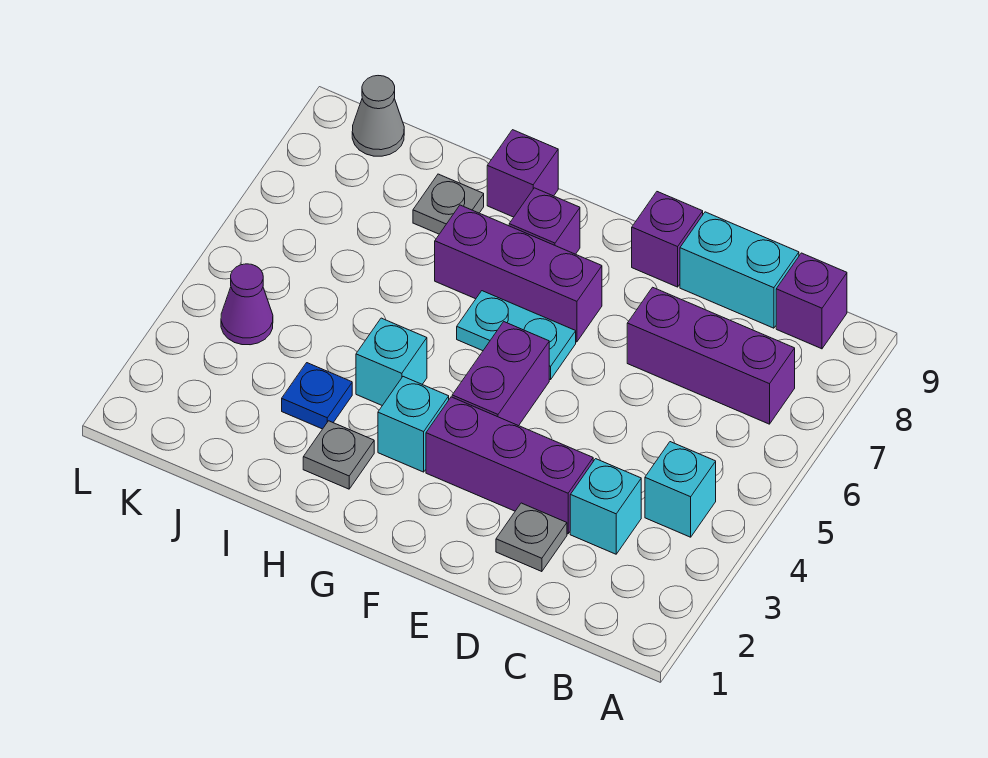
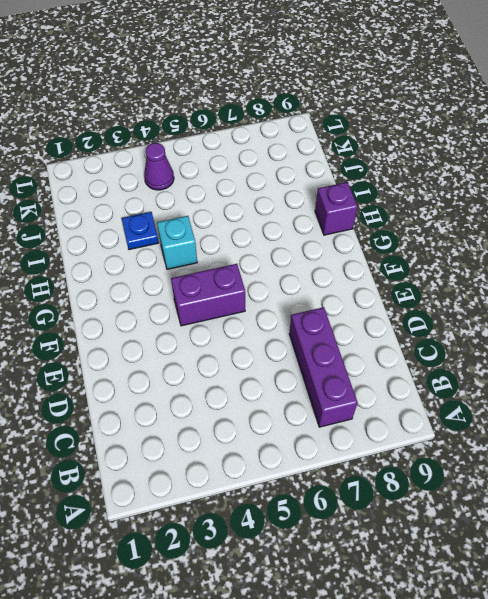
none -> cyan brick B4 level 1
none -> purple brick B9 level 1
none -> cyan brick C3 level 1

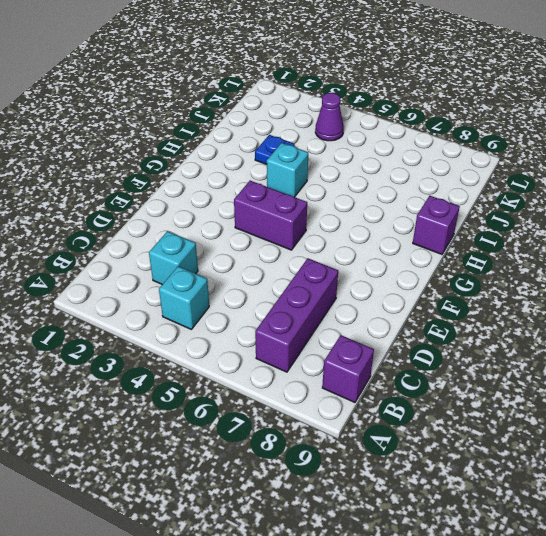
none -> cyan brick C9:D9 level 1
none -> grey plate D2 level 1
none -> purple brick D3:F3 level 1

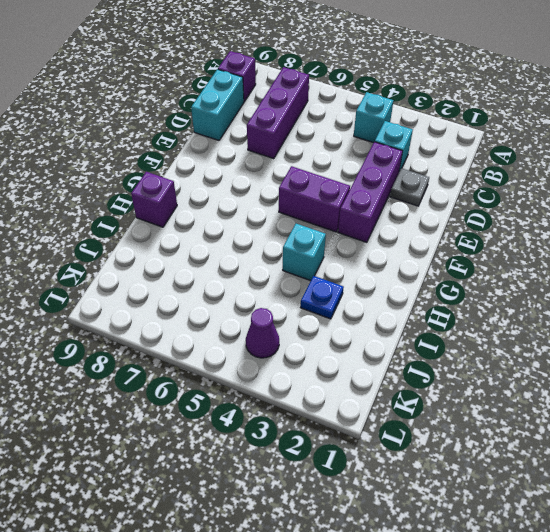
none -> purple brick E9 level 1
none -> cyan plate F6:G6 level 1
none -> purple brick F7:H7 level 1

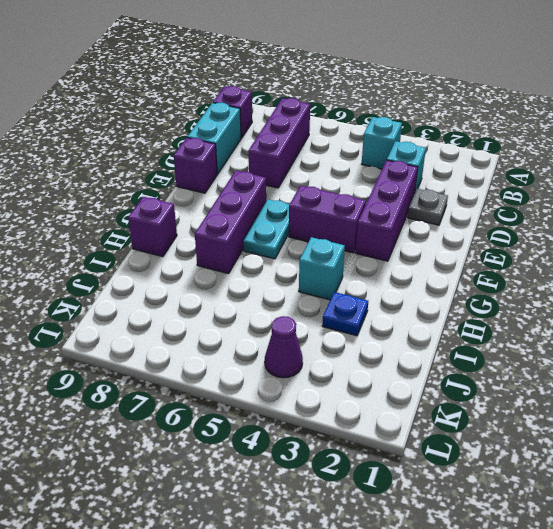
none -> cyan brick G3 level 1
none -> purple brick G8 level 1
none -> grey plate H2 level 1

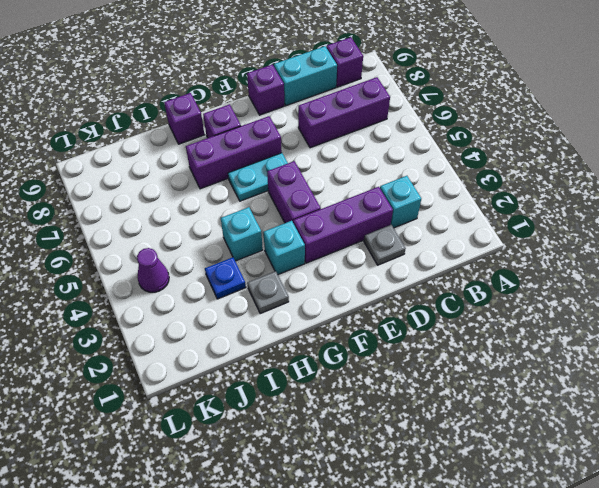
none -> cyan brick B4 level 1
none -> grey plate I8 level 1
none -> grey cone K9 level 1

